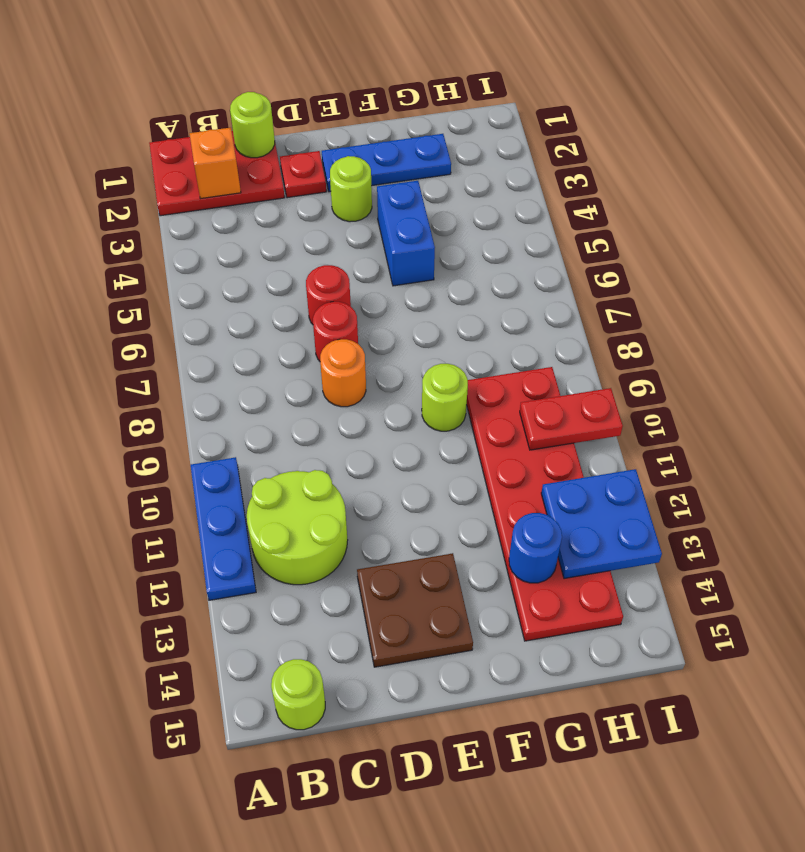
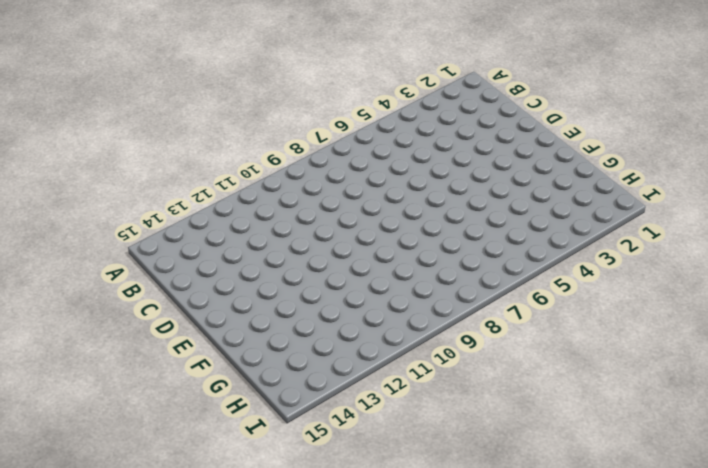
none -> red plate A1:C2 level 1
none -> blue plate A10:A12 level 1
none -> lime round brick B11:C12 level 1

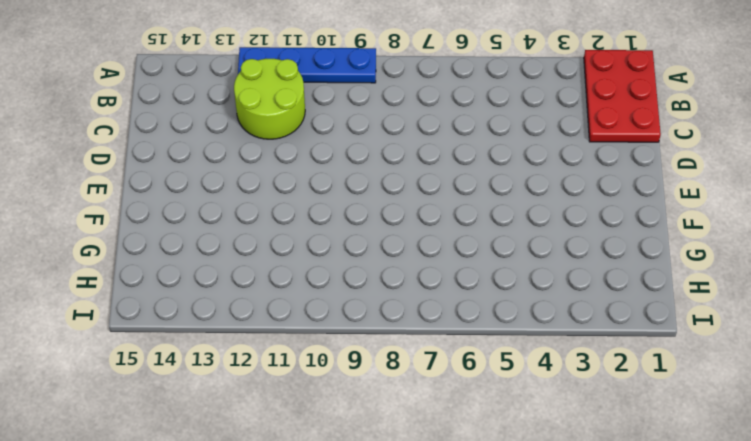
blue plate A9:A12 level 1 -> blue plate A10:A12 level 1
none -> lime round brick B15 level 1
none -> red plate D2 level 1
none -> red round brick D6 level 1

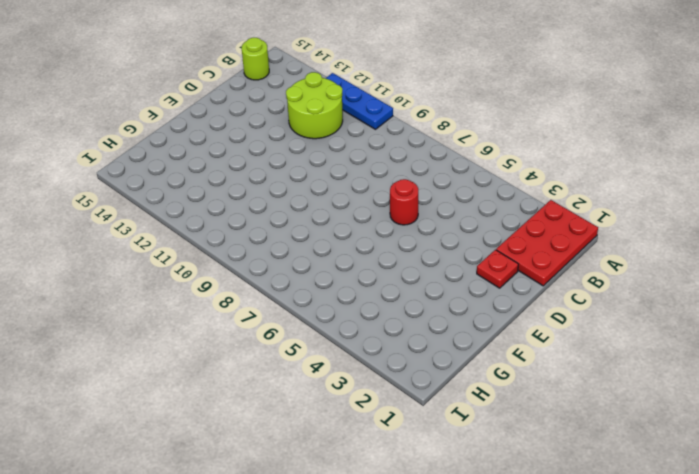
none -> red round brick D7 level 1
none -> orange round brick D8 level 1
none -> brown plate D13:E14 level 1

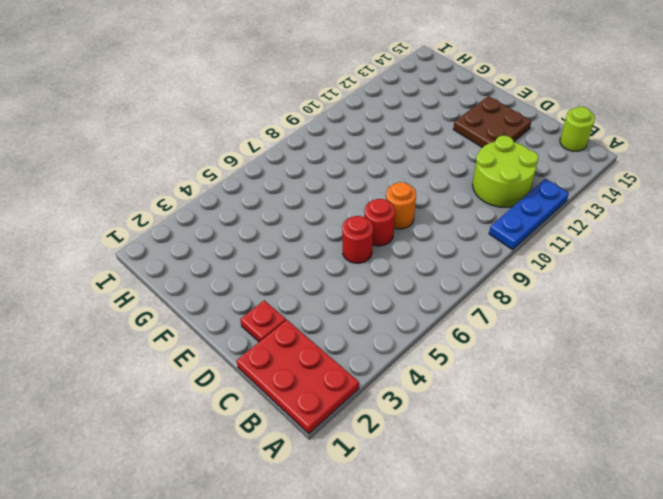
none -> blue plate E2:G2 level 1
none -> lime round brick E3 level 1
none -> blue brick F4:F5 level 1

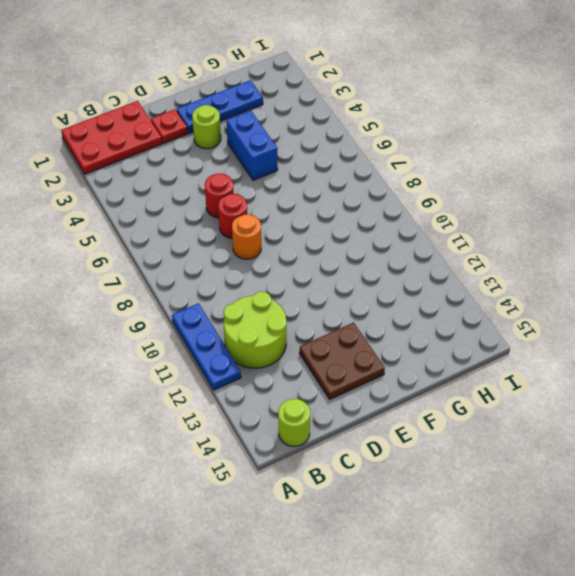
none -> lime round brick F9 level 1
none -> red plate G9:H14 level 1
none -> orange brick B2 level 2

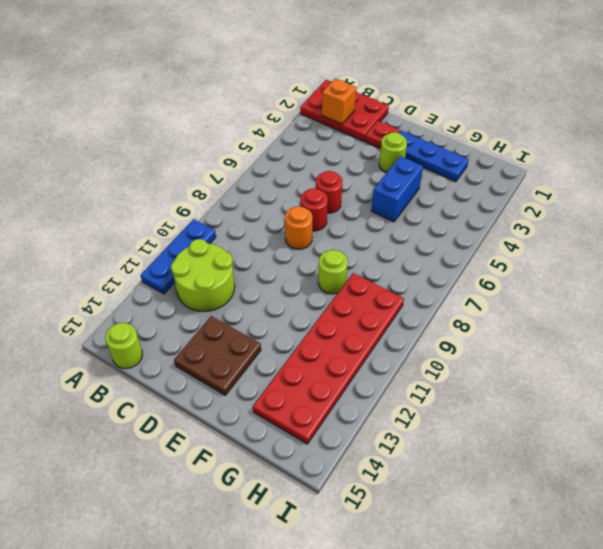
none -> lime round brick C1 level 2
none -> blue round brick G13 level 2
none -> red plate H10:I10 level 2

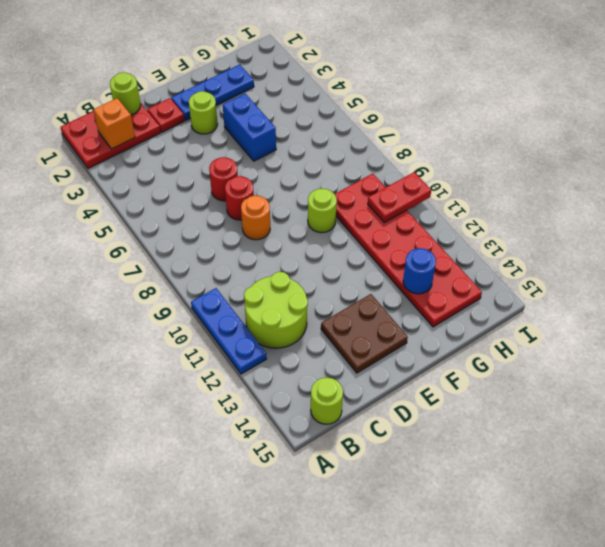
none -> blue plate H12:I13 level 2

